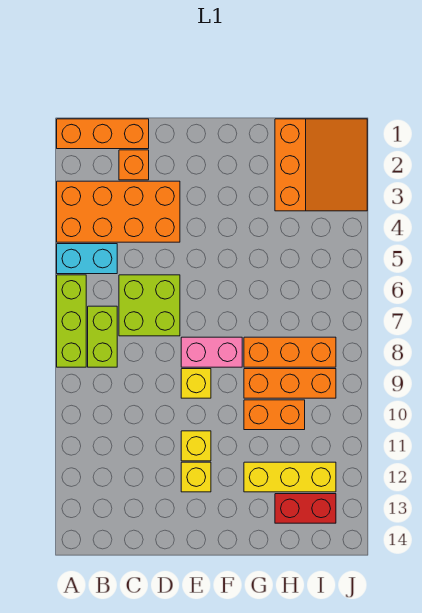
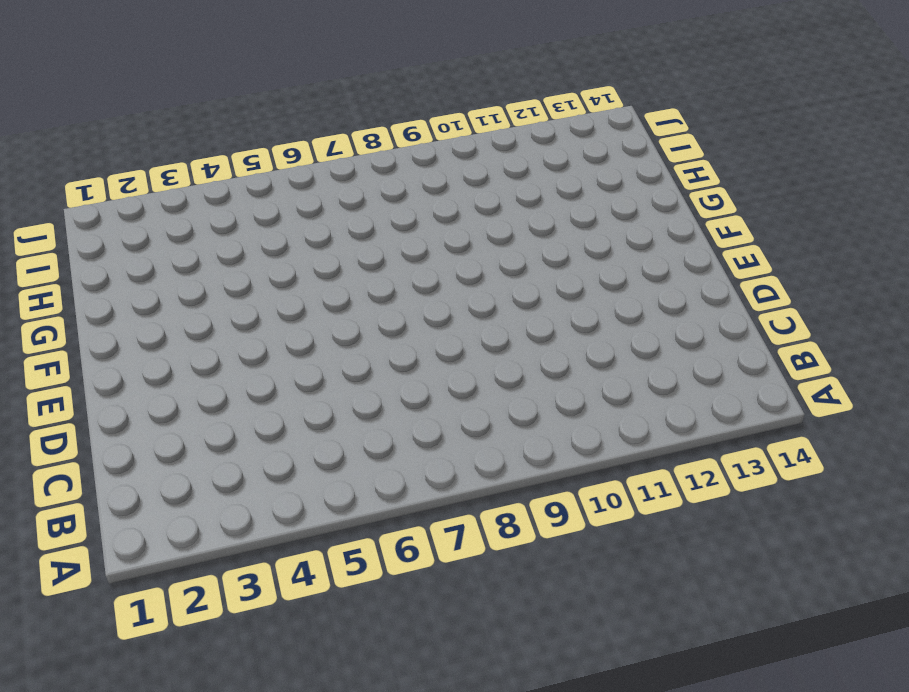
none -> orange brick A1:C1 level 1
none -> orange brick A3:D4 level 1
none -> cyan brick A5:B5 level 1

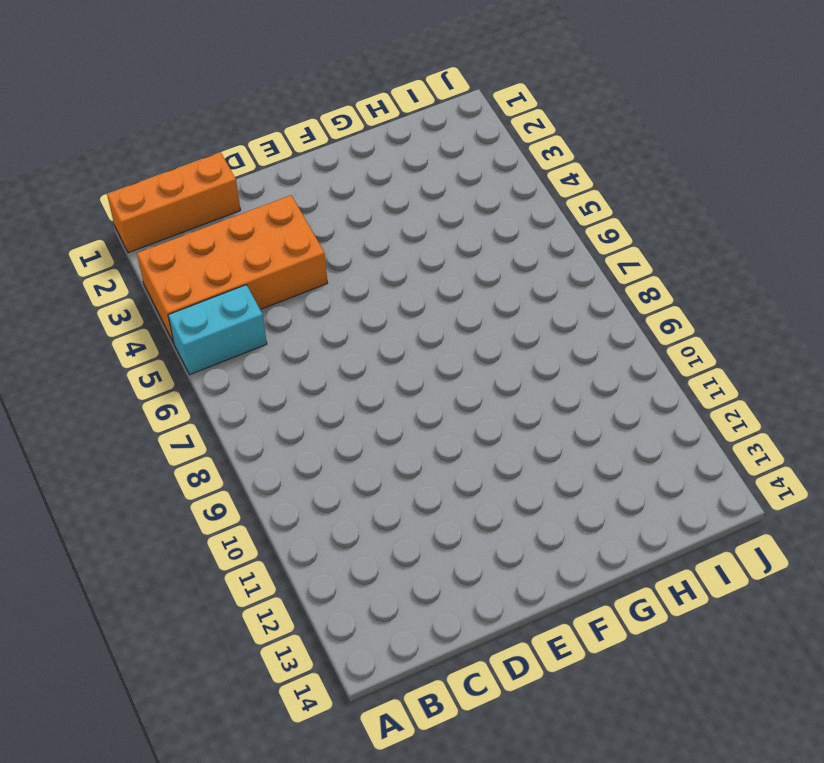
none -> lime brick A6:A8 level 1
none -> lime brick B7:B8 level 1
none -> orange brick C2 level 1

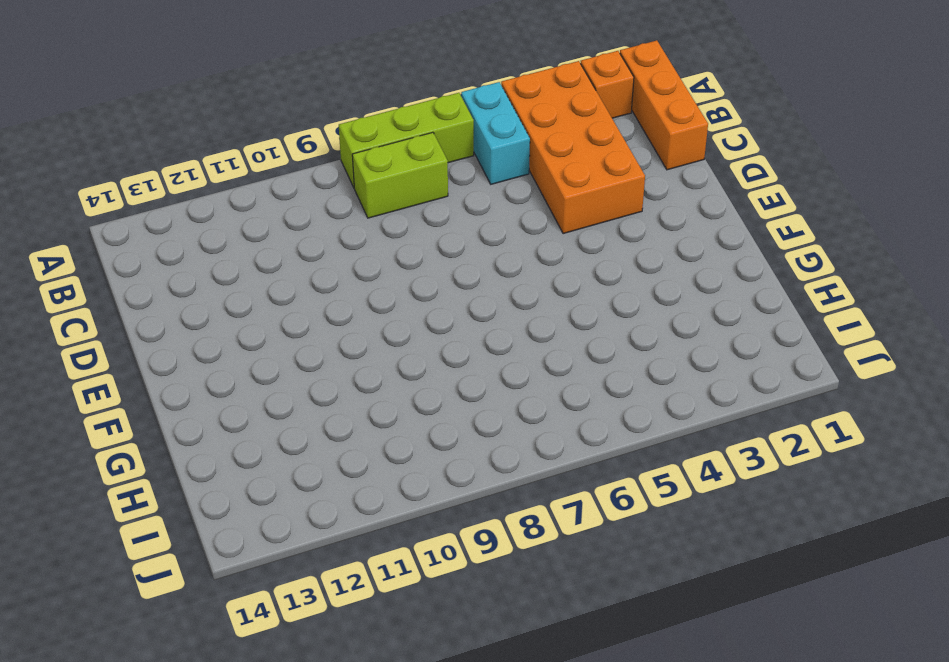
orange brick A2 level 1 -> orange brick C2 level 1
none -> lime brick C6:D7 level 1
none -> pink brick E8:F8 level 1
none -> yellow brick E9 level 1

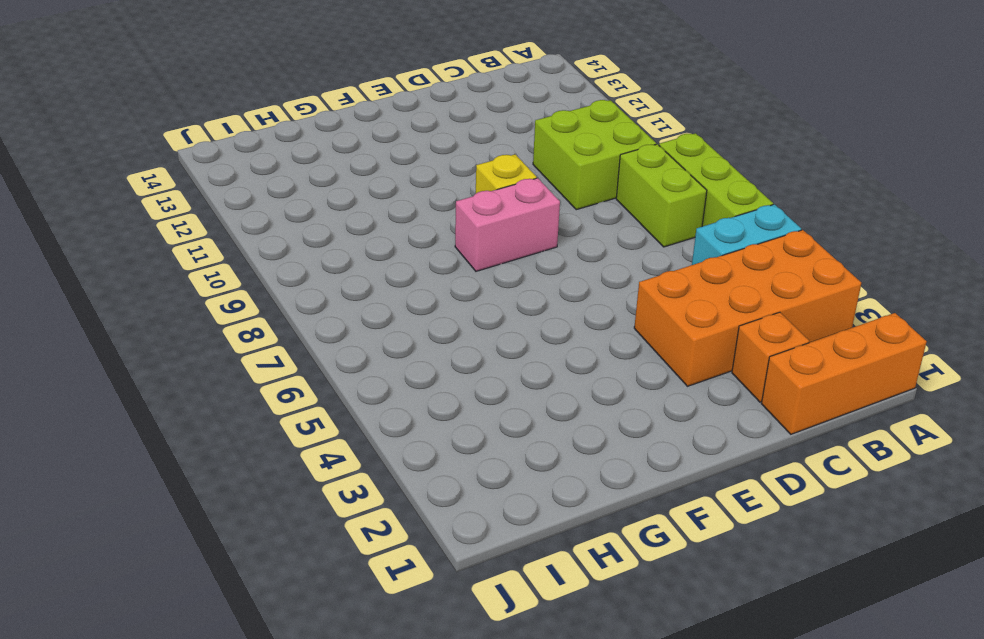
lime brick B9:C10 level 1 -> lime brick C6:D7 level 1
none -> yellow brick E11 level 1
none -> yellow brick E12 level 1
none -> orange brick G8:I8 level 1

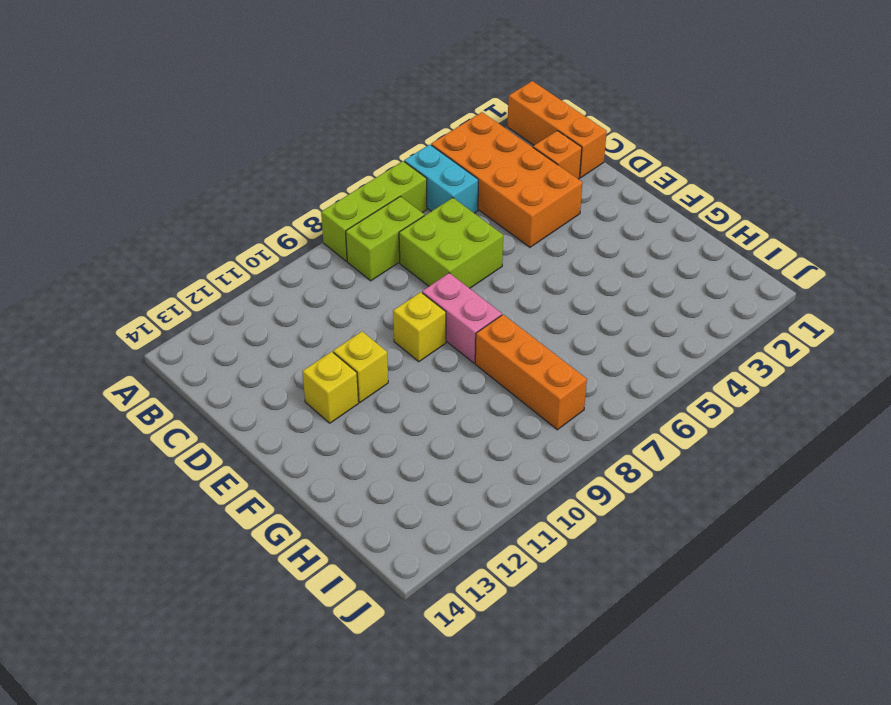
none -> orange brick G9:I9 level 1
none -> orange brick G10:H10 level 1
none -> yellow brick G12:I12 level 1

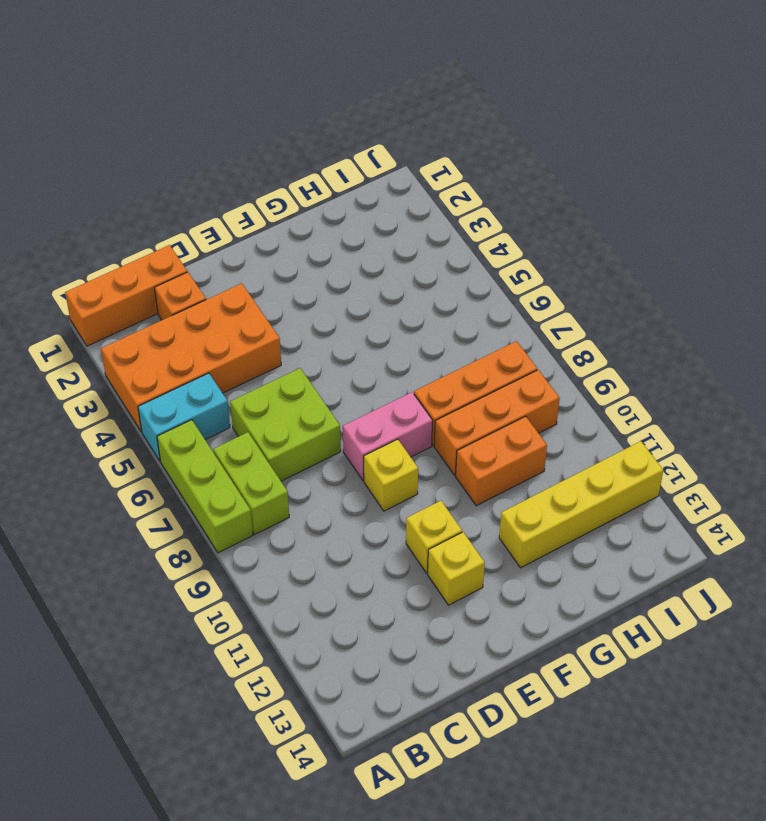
yellow brick G12:J12 level 1 -> yellow brick G12:I12 level 1
none -> orange slope H1:J3 level 1 top H
none -> red brick H13:I13 level 1

